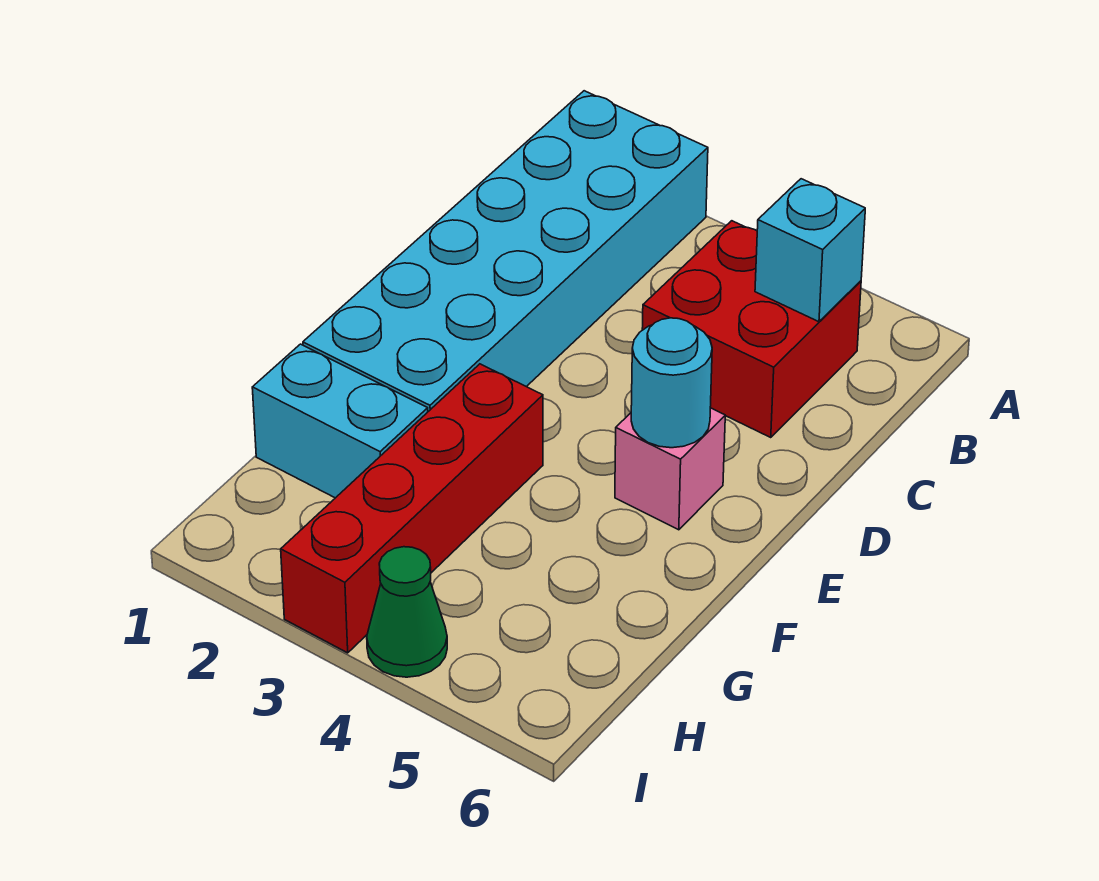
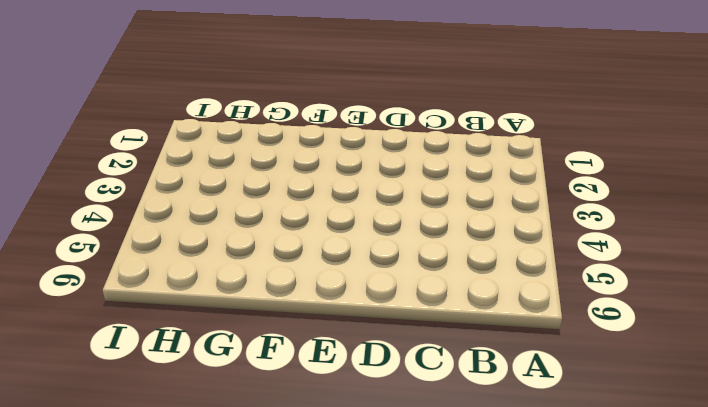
none -> cyan brick A1:F2 level 1
none -> red brick B4:C5 level 1

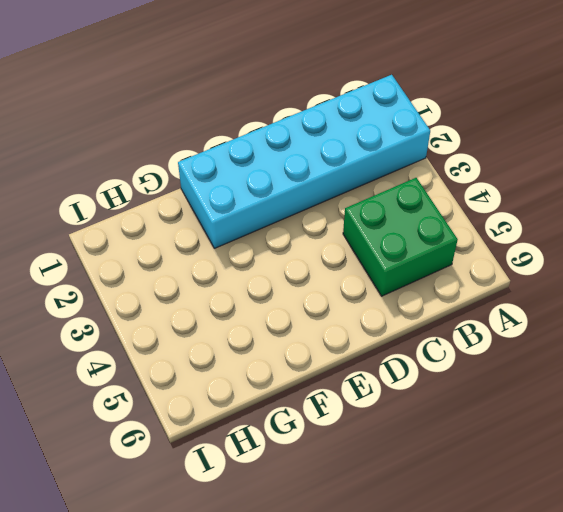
green brick B4:C5 level 1 -> red brick B4:C5 level 1
none -> pink brick E5 level 1
none -> red brick F3:I3 level 1

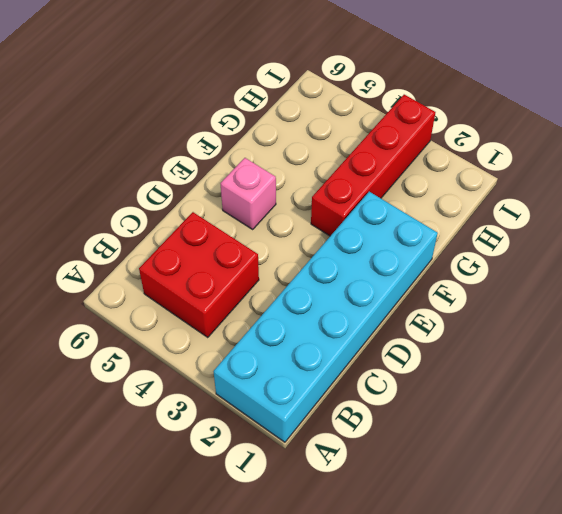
none -> cyan brick G1:G2 level 1
none -> green cone I4 level 1

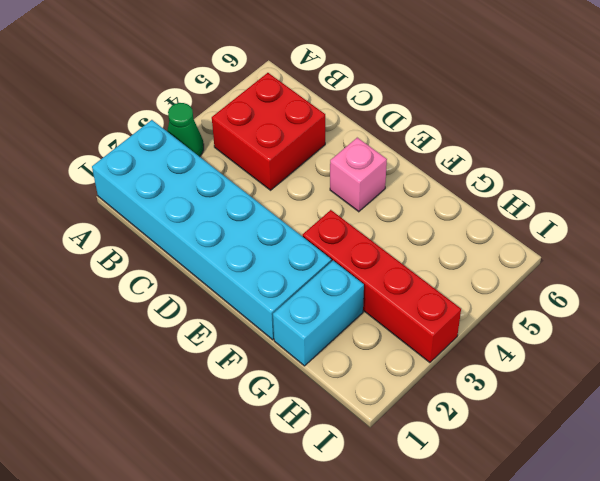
green cone A3 level 1 -> green cone I4 level 1
none -> cyan brick B5 level 2
none -> cyan round brick E5 level 2

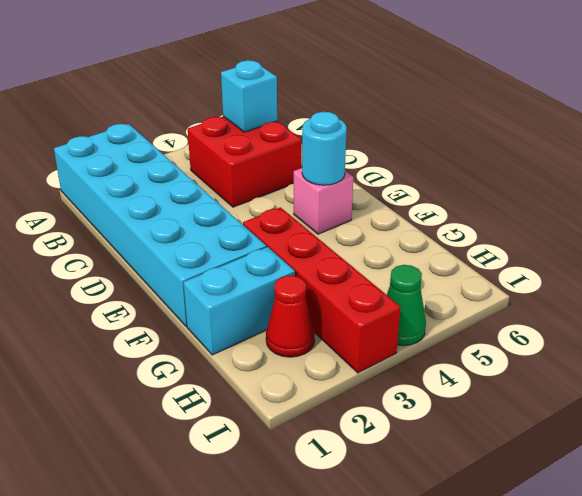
red cone H2 level 1 -> none

